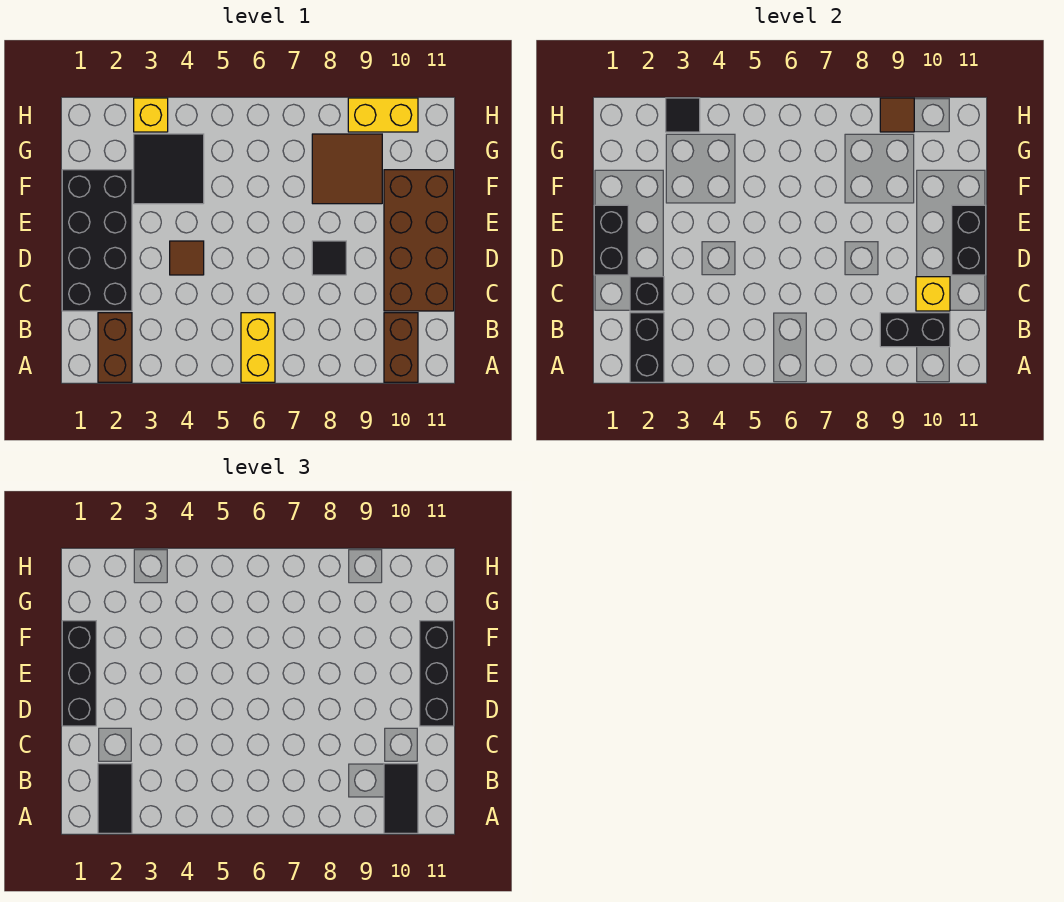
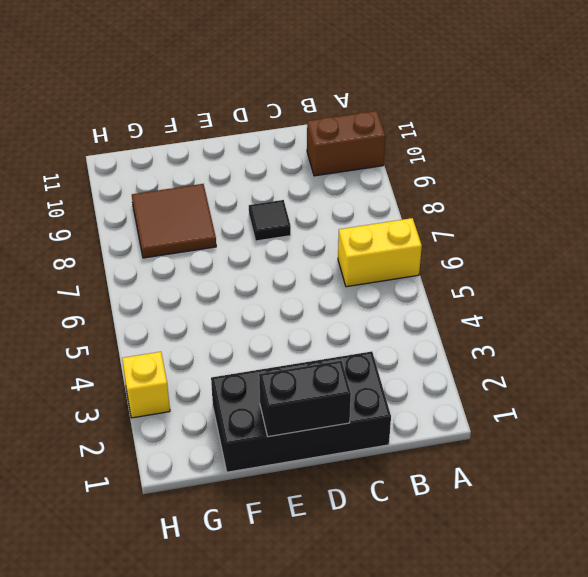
none -> brown brick A2:B2 level 1
none -> brown brick C10:F11 level 1
none -> brown tile D4 level 1

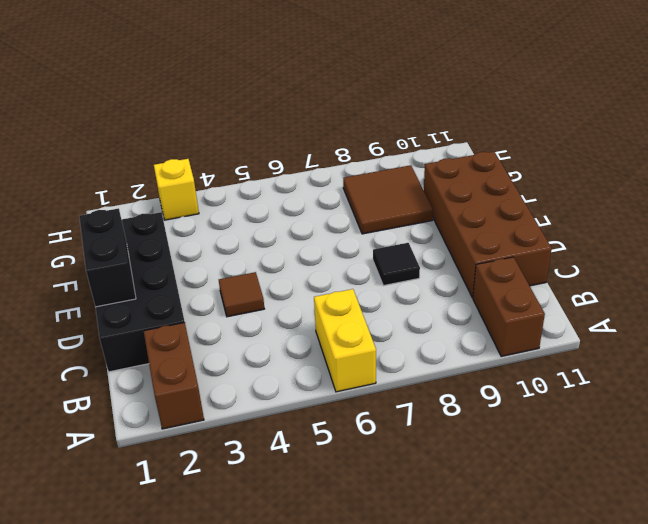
none -> black tile F3:G4 level 1
none -> yellow brick H9:H10 level 1
none -> black brick A2:B2 level 2

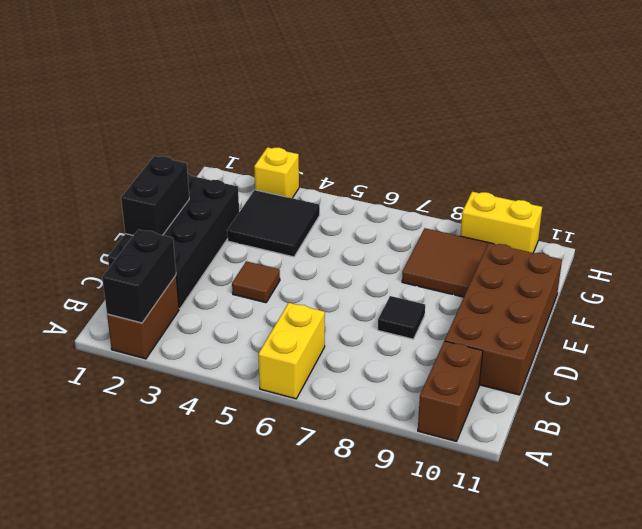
none -> black brick B9:B10 level 2
none -> black brick C2 level 2
none -> yellow brick C10 level 2

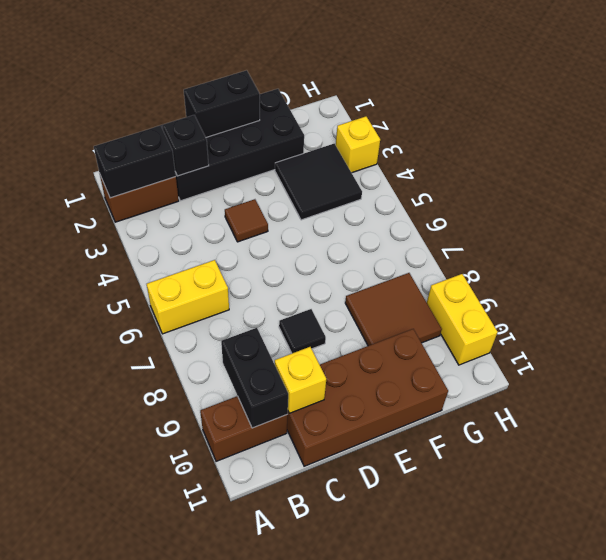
none -> black brick D11:E11 level 2
none -> black tile H3 level 2
none -> brown tile H9 level 2

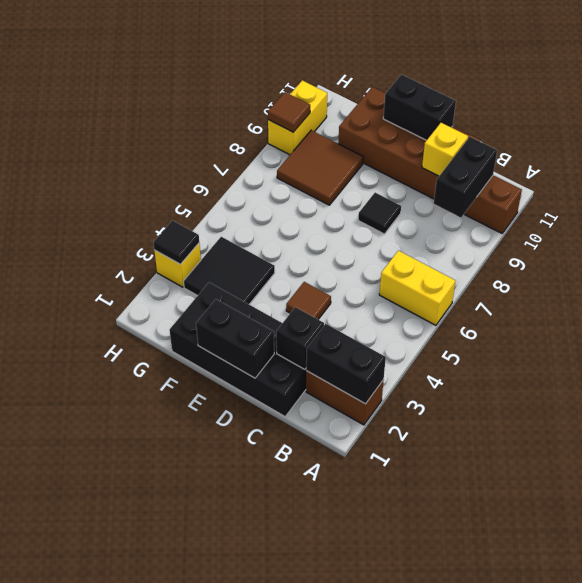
none -> black tile A2:B2 level 3
none -> black tile A10:B10 level 3
none -> black brick D1:F1 level 3

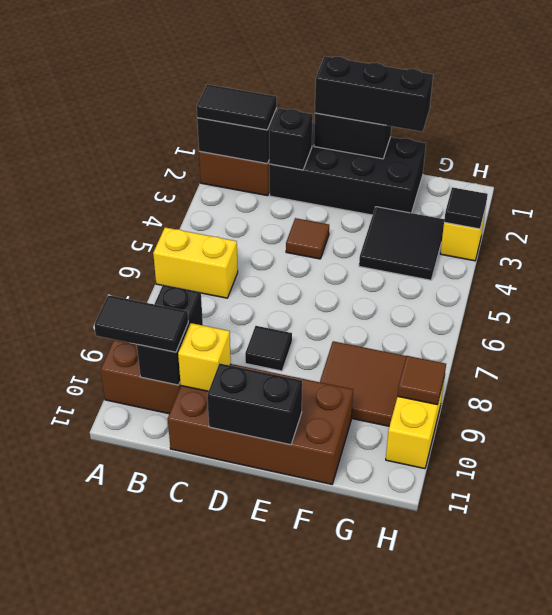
none -> black brick D11:F11 level 3

